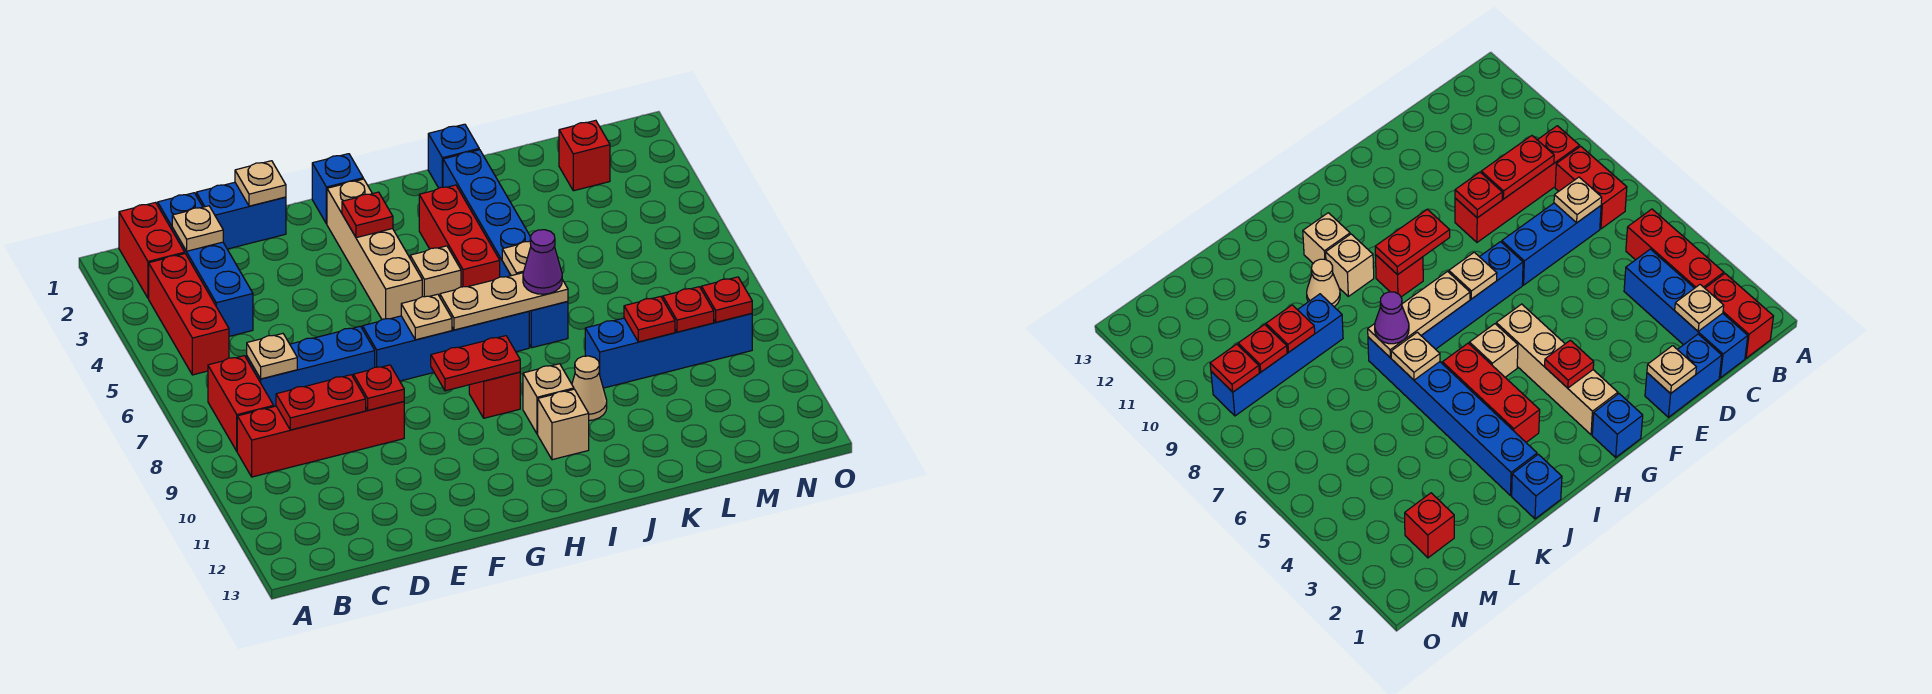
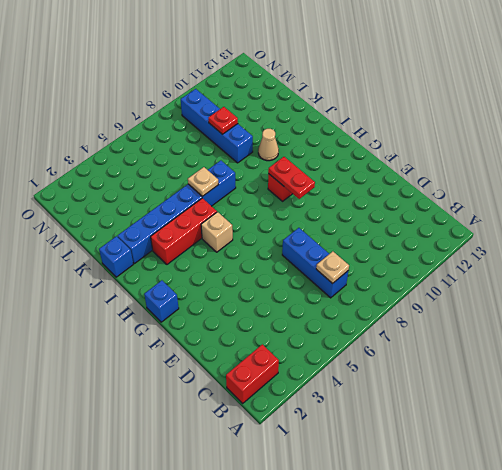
none -> red brick B3:B5 level 1
none -> red brick B7:B8 level 1
none -> red brick B9:E9 level 1
none -> blue brick C1:C4 level 1

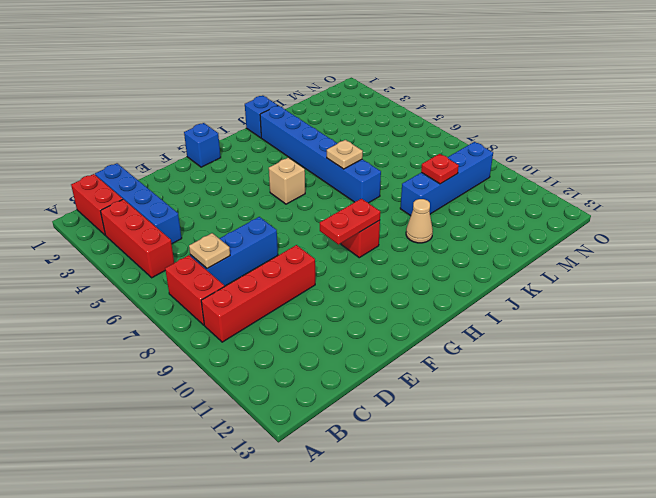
none -> blue brick D1:E1 level 1
none -> blue brick F7:I7 level 1
none -> tan brick G2:G5 level 1
none -> red brick I3:I5 level 1

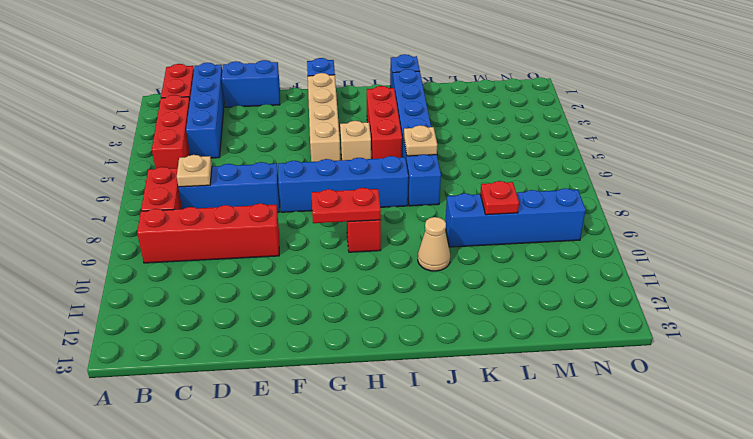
none -> tan brick I10 level 1
none -> tan brick I11 level 1
none -> red brick M2 level 1
none -> tan plate C2 level 2

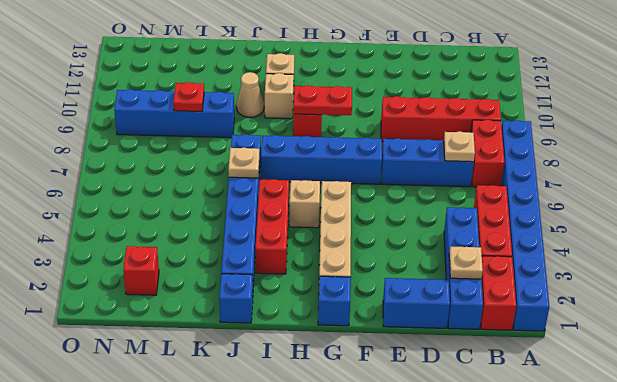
blue brick A1:A8 level 1 -> none
none -> red plate C9:D9 level 2
none -> tan plate E1 level 2
none -> red plate E9 level 2
none -> red plate G3 level 2

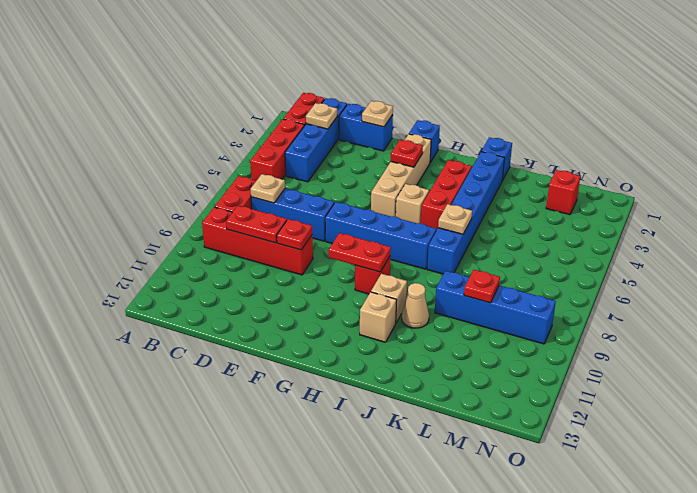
none -> tan plate G7 level 2
none -> tan plate H7:J7 level 2
none -> red plate M9 level 2
none -> red plate N9 level 2

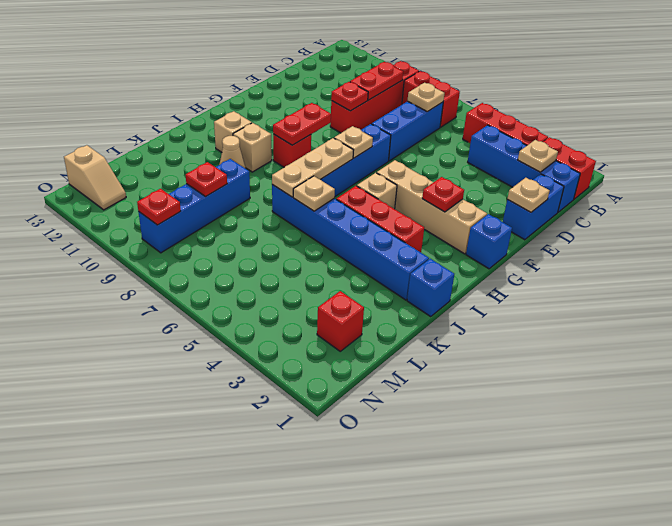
tan slope N12:N13 level 1 top 13 -> none
none -> red plate M9 level 2
none -> purple cone J7 level 3

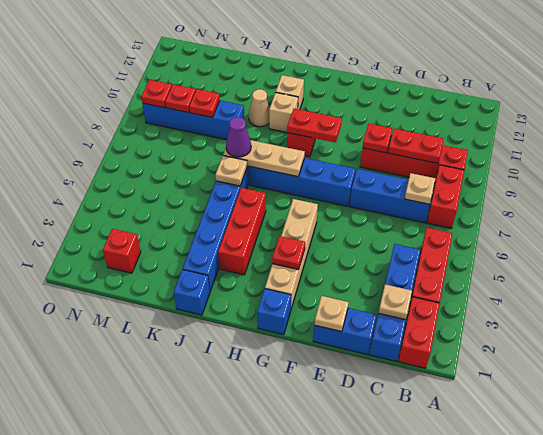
none -> tan brick H5 level 1
none -> tan plate G7 level 2

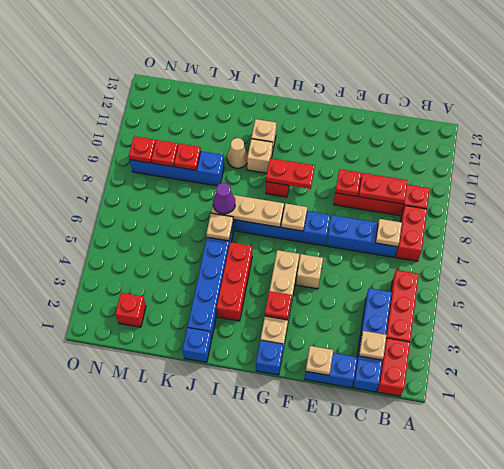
tan brick F5 level 1 -> tan brick H5 level 1

